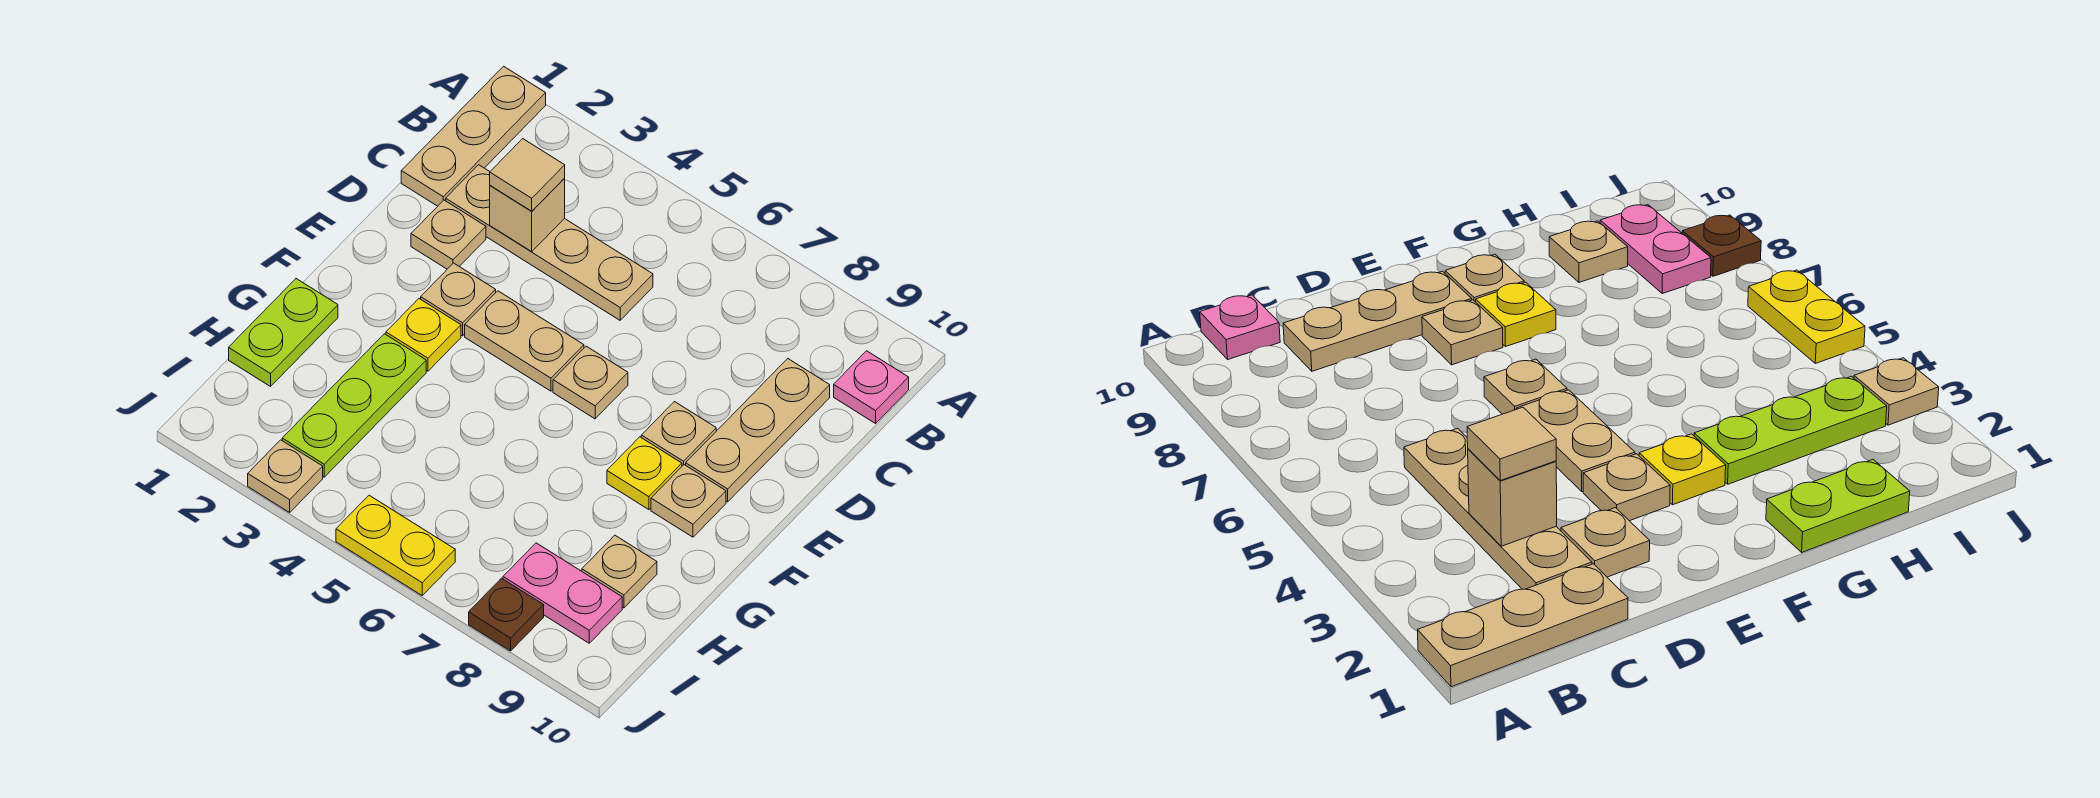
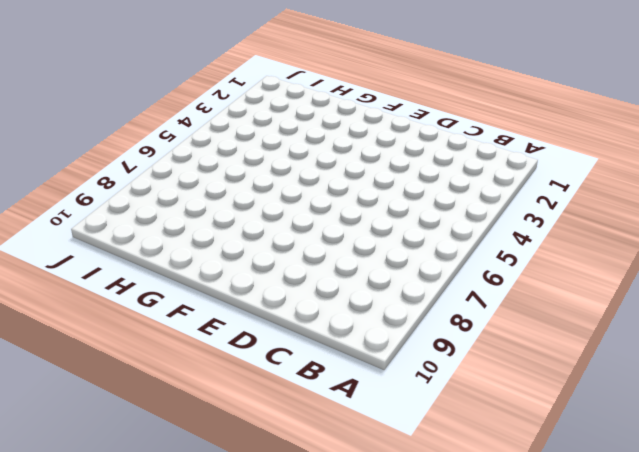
none -> tan plate A1:C1 level 1
none -> pink plate B10 level 1
none -> tan plate C2:C5 level 1

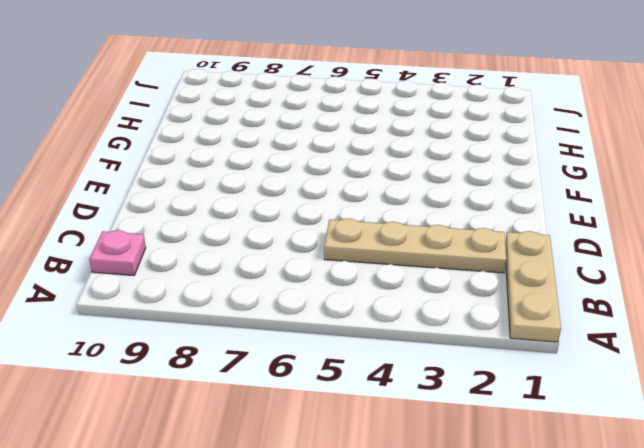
none -> tan plate C9:E9 level 1
none -> tan plate D2 level 1
none -> tan plate E3 level 1

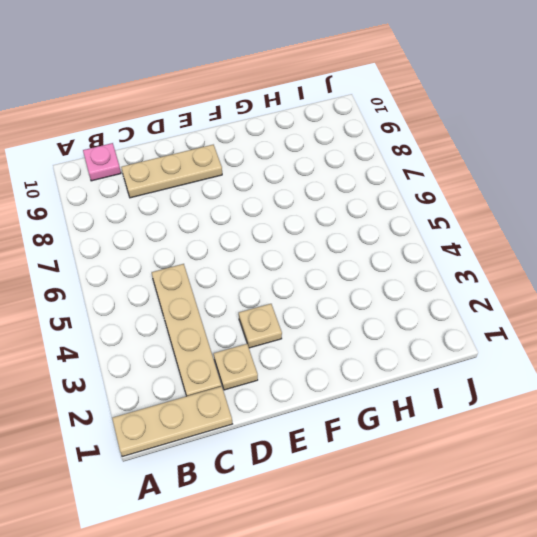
none -> tan plate E4:E5 level 1
none -> tan plate E6 level 1
none -> tan plate E8 level 1

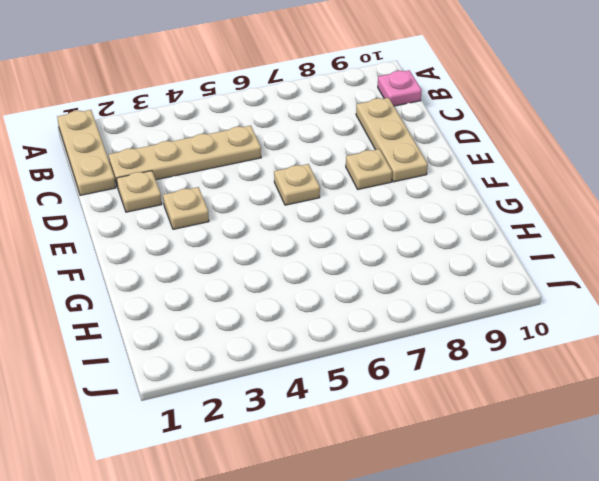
none -> tan plate E4:E5 level 1
none -> yellow plate F3 level 1
none -> yellow plate F8 level 1

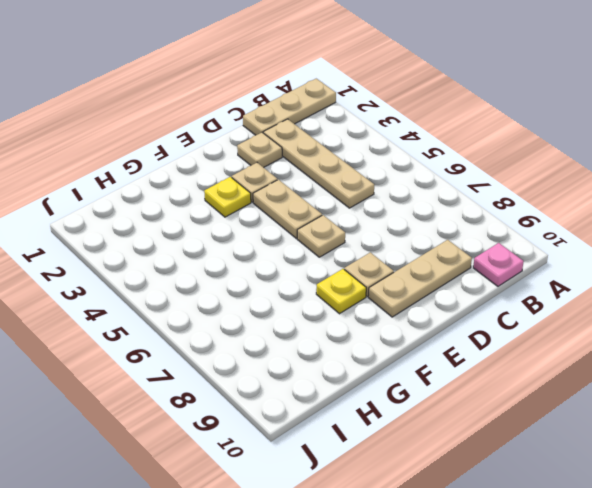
none -> tan plate F9 level 1
none -> lime plate G1:H1 level 1
none -> lime plate G3:I3 level 1

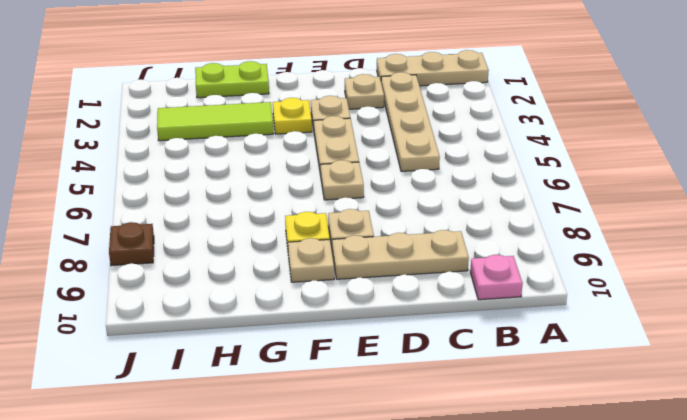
lime tile G3:I3 level 1 -> lime plate G3:I3 level 1
none -> tan plate H9 level 1
none -> pink plate I8:I9 level 1
none -> tan plate J3 level 1

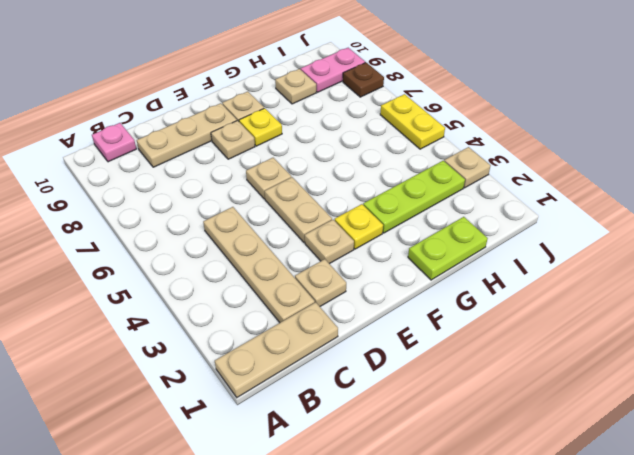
pink plate I9:J9 level 1 -> pink plate I8:I9 level 1
none -> tan brick C3 level 2
none -> tan tile C3 level 3

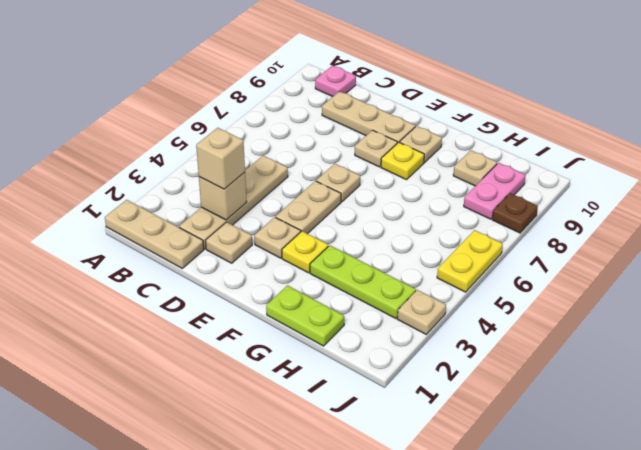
tan brick C3 level 3 -> tan tile C3 level 3

